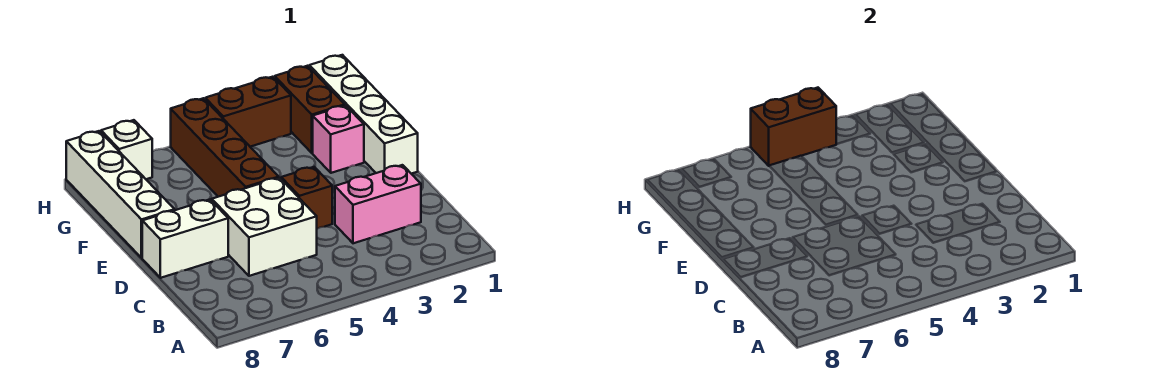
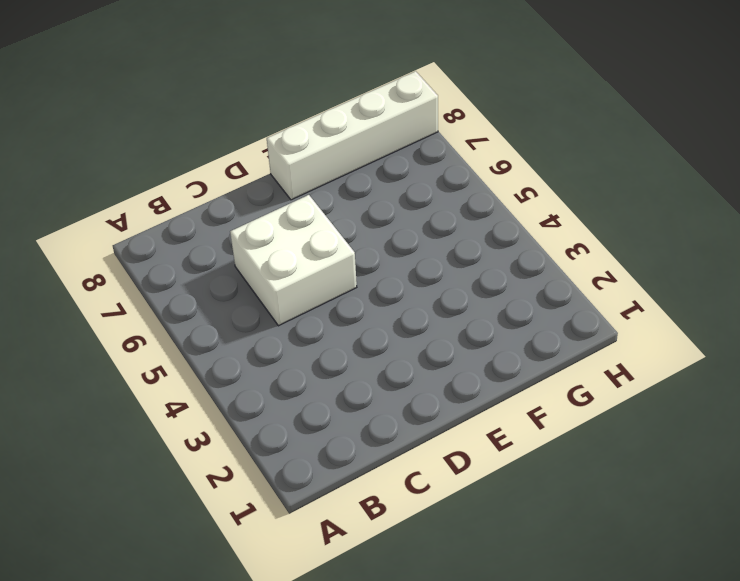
none -> pink brick C2:C3 level 1
none -> brown brick D4 level 1
none -> white brick D7:D8 level 1

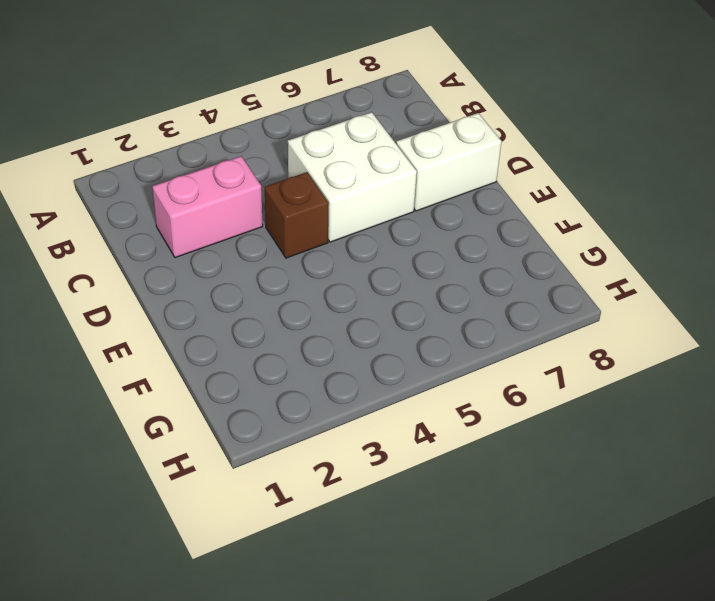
none -> white brick E1:H1 level 1
none -> brown brick E5:H5 level 1
none -> white brick E8:H8 level 1

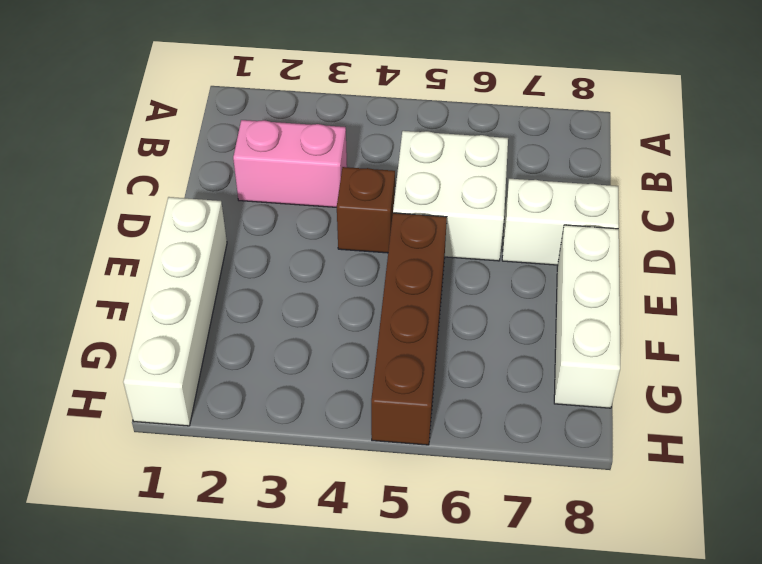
white brick E8:G8 level 1 -> white brick E8:H8 level 1
none -> pink brick F2 level 1
none -> brown brick G2:H2 level 1
none -> brown brick H3:H4 level 1

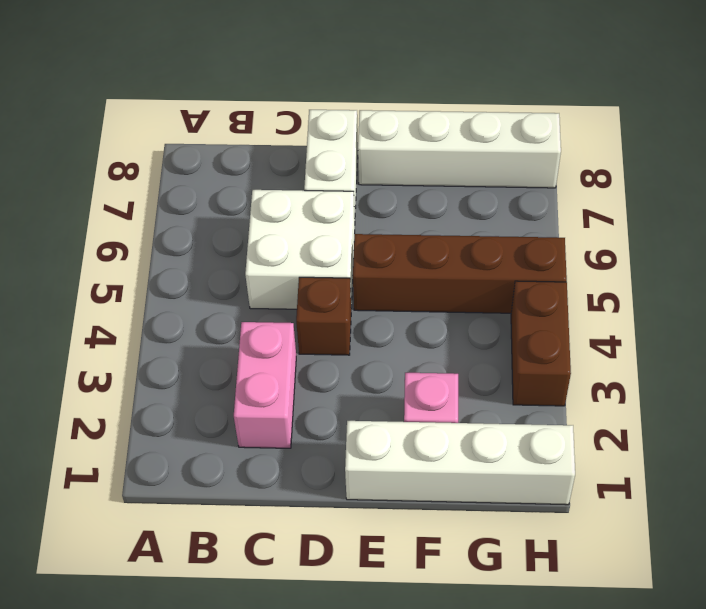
none -> brown brick G2:H2 level 1
none -> white brick H7 level 1
none -> brown brick H4:H5 level 2

